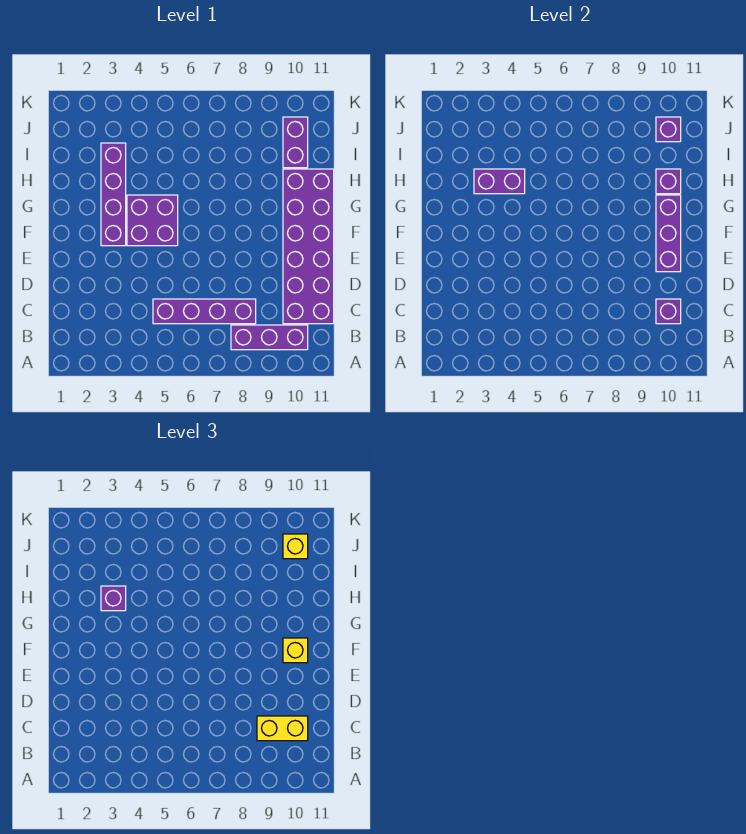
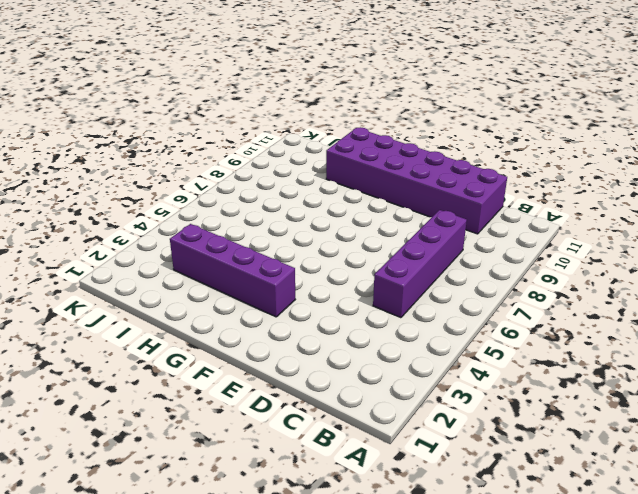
none -> purple brick B8:B10 level 1
none -> purple brick F4:G5 level 1
none -> purple brick I10:J10 level 1

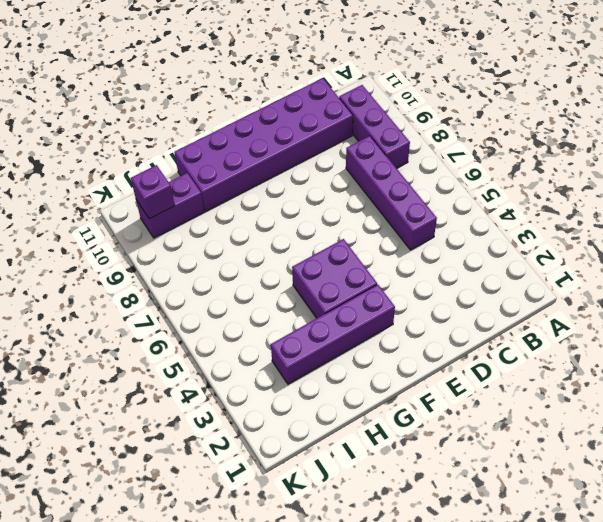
none -> purple brick C10 level 2
none -> purple brick E10:G10 level 2
none -> purple brick H3:H4 level 2

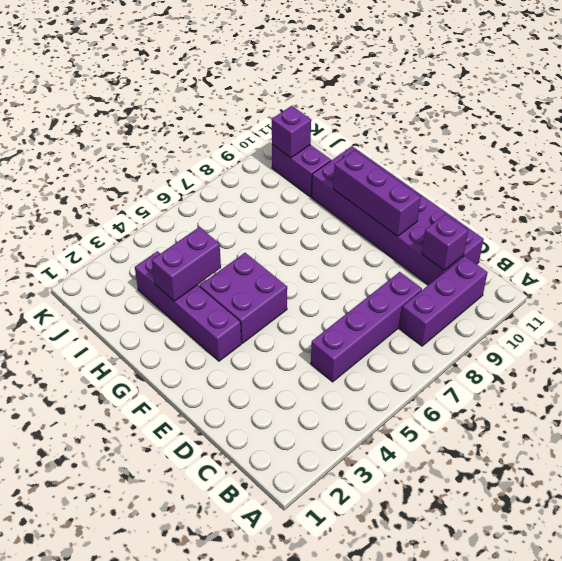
none -> purple brick H10 level 2
none -> yellow brick C9:C10 level 3
none -> yellow brick F10 level 3

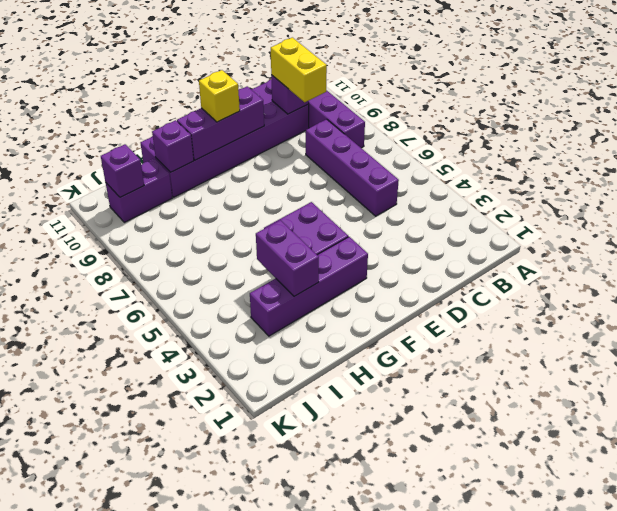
none -> purple brick H3 level 3
none -> yellow brick J10 level 3

